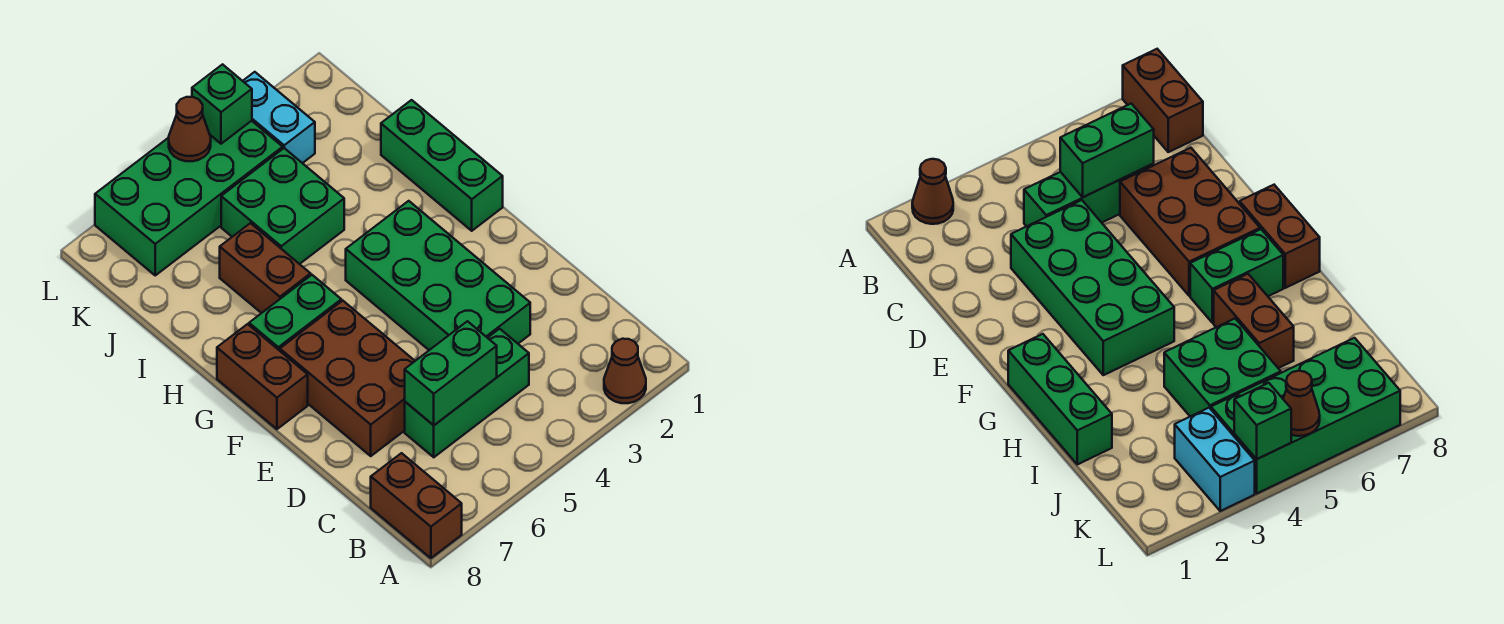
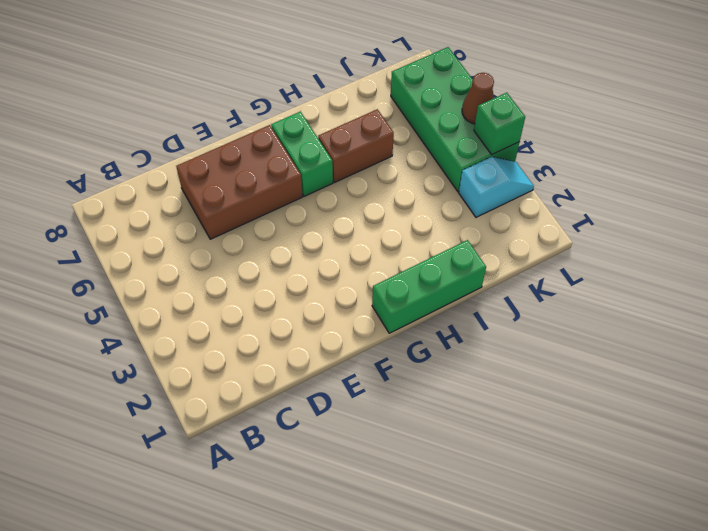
cyan slope K3:L3 level 1 top K -> cyan brick K3:L3 level 1
none -> brown cone A2 level 1
none -> brown brick A8:B8 level 1
none -> green brick C4:C6 level 1

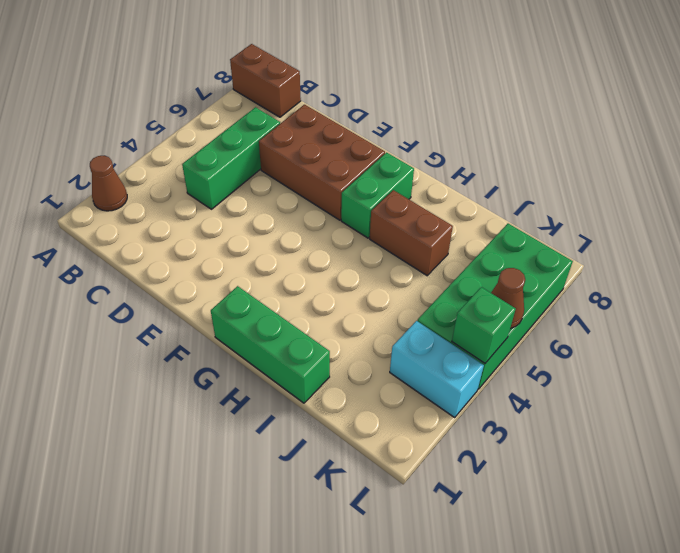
none -> green brick D3:G4 level 1
none -> brown brick F8:G8 level 1
none -> green brick I4:J5 level 1

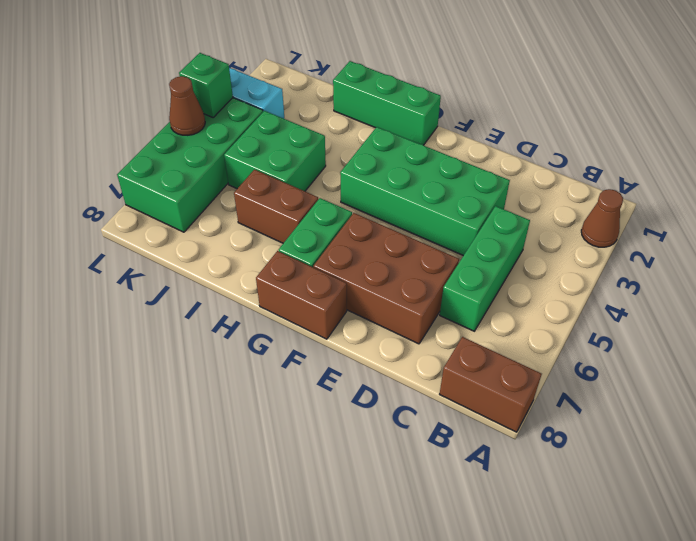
none -> green brick C5:C6 level 2

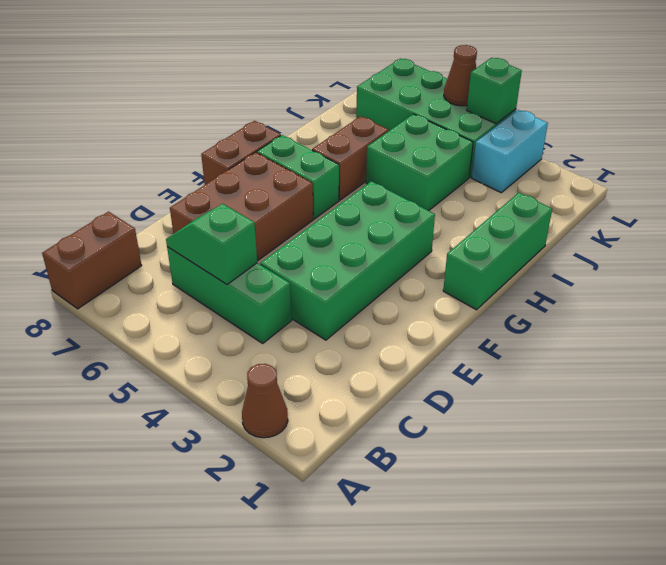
green slope C5:C6 level 2 top 5 -> green brick C5:C6 level 2

